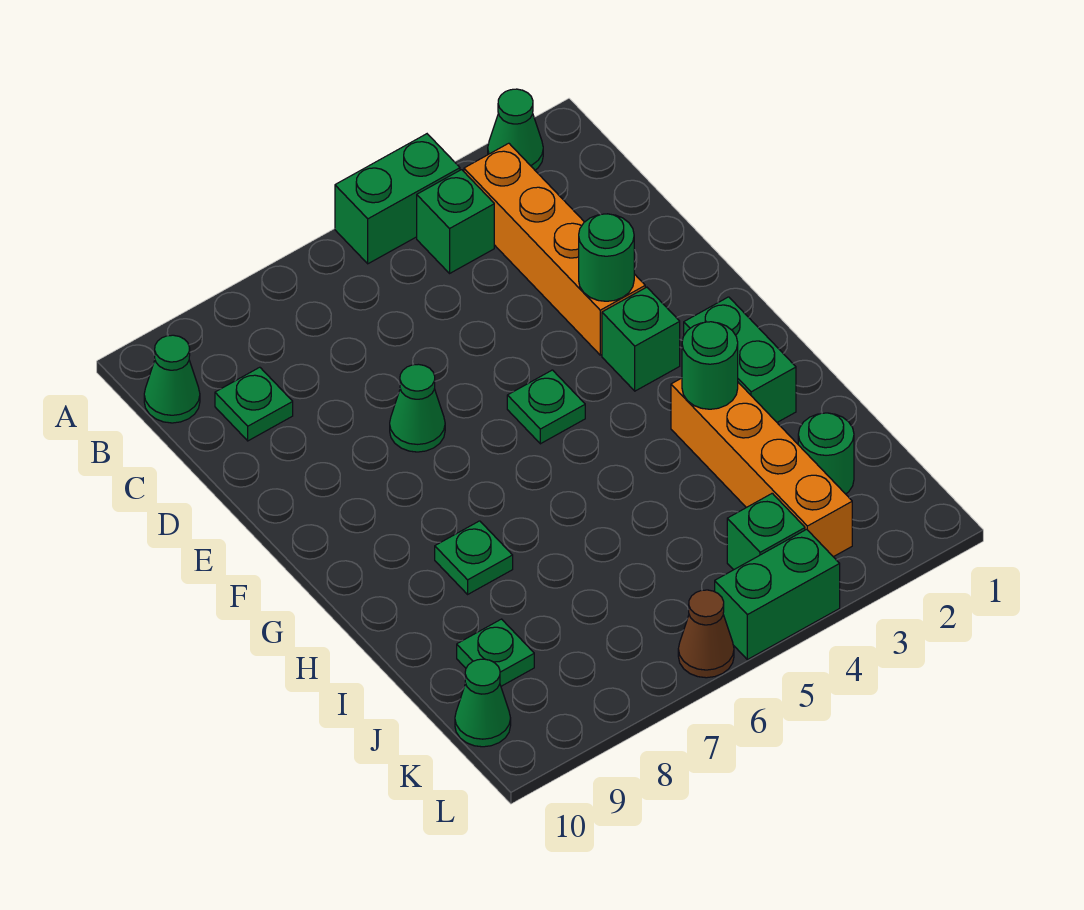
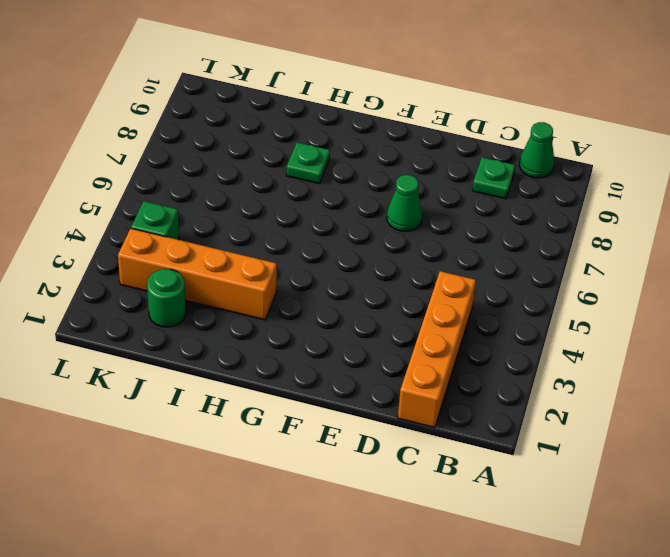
orange brick C1:C4 level 1 -> orange brick B3:E3 level 1
none -> green cone A2 level 1
none -> green brick A4:A5 level 1
none -> green brick B4 level 1

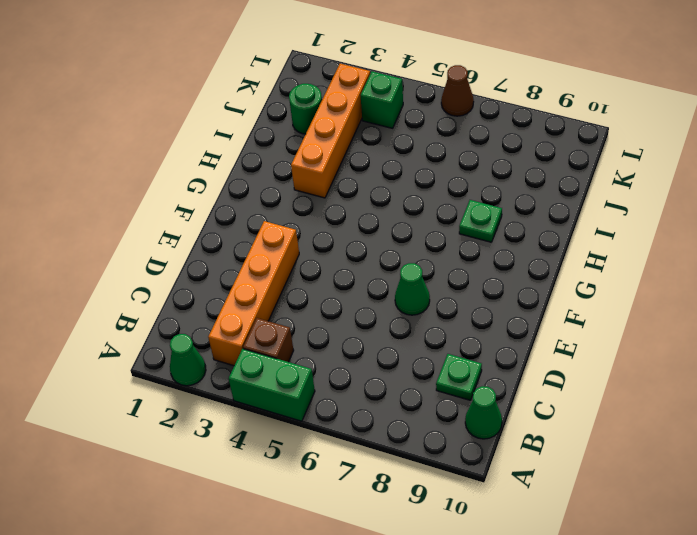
brown brick B4 level 1 -> green brick B4 level 1
none -> green brick F3 level 1
none -> green plate F5 level 1
none -> green brick G2:H2 level 1

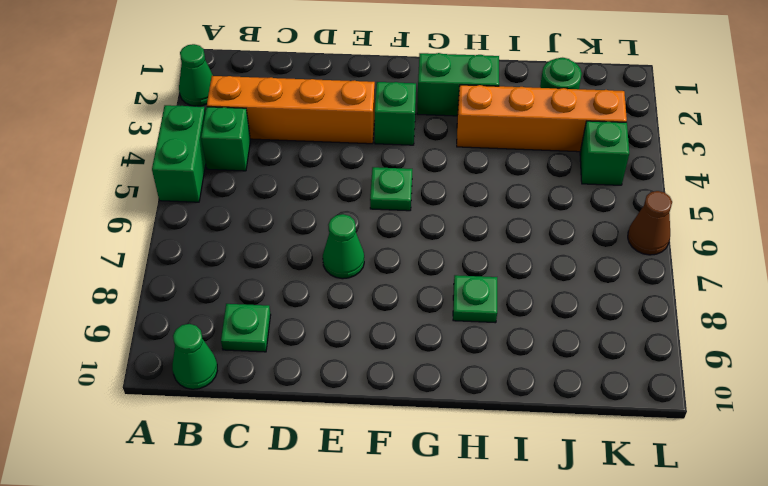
none -> green plate J9 level 1
none -> green cone K10 level 1
none -> green brick L4:L5 level 1

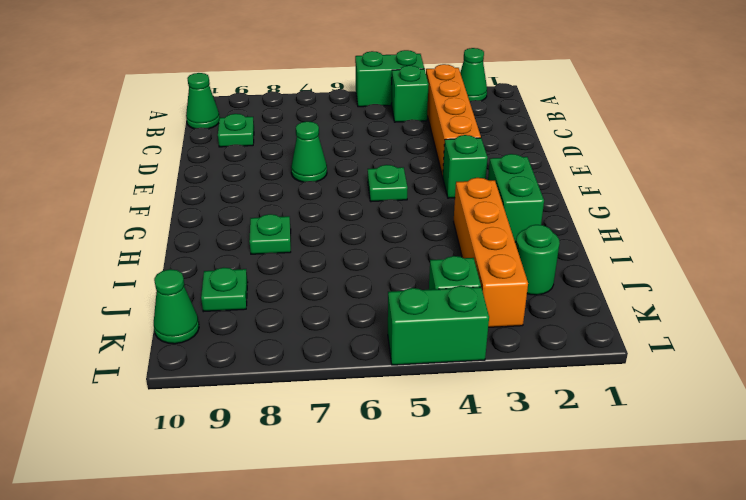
none -> brown cone L6 level 1
none -> green round brick E3 level 2
none -> green round brick H3 level 2

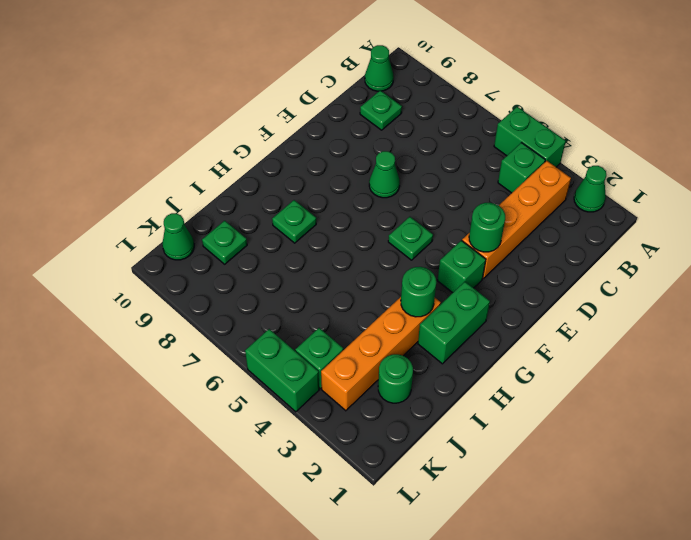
none -> brown cone L6 level 1

